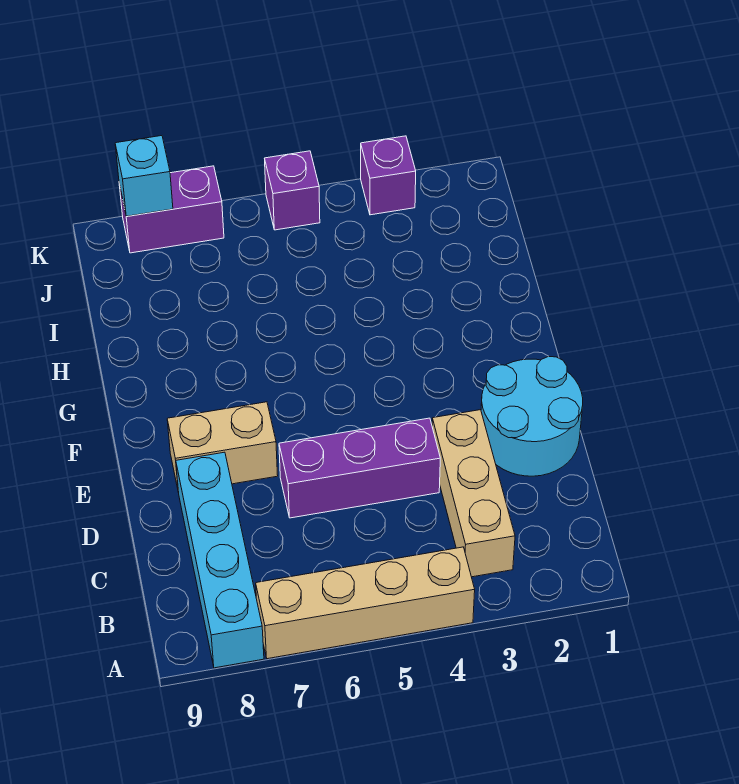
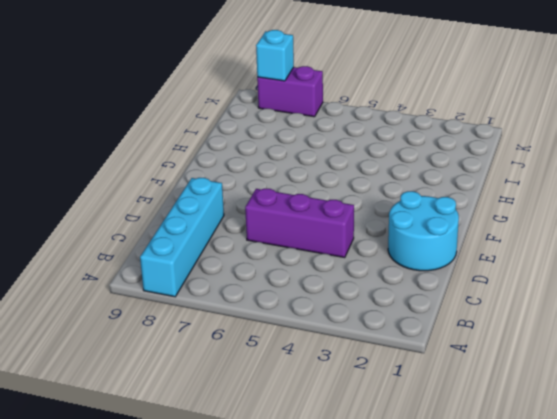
none -> tan brick A4:A7 level 1
none -> tan brick B3:D3 level 1

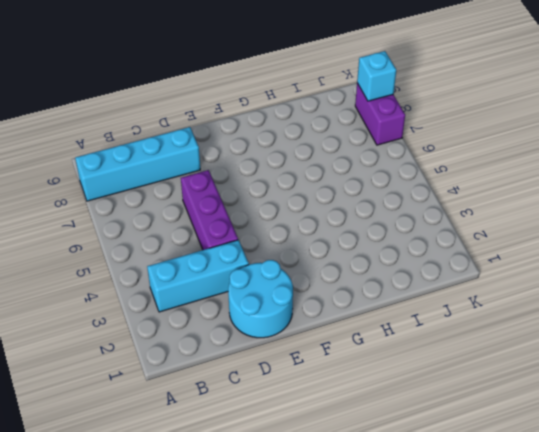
cyan brick B3:D3 level 1 -> tan brick B3:D3 level 1
none -> tan brick A4:A7 level 1
none -> tan brick E7:E8 level 1

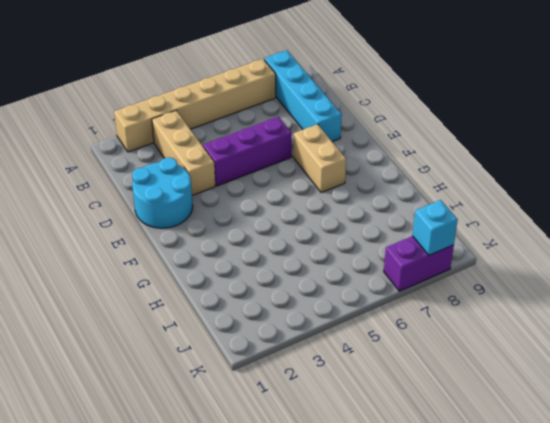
tan brick A2:A7 level 1 -> tan brick A4:A7 level 1
tan brick E7:F7 level 1 -> tan brick E7:E8 level 1
none -> purple brick K3 level 1
none -> purple brick K5 level 1

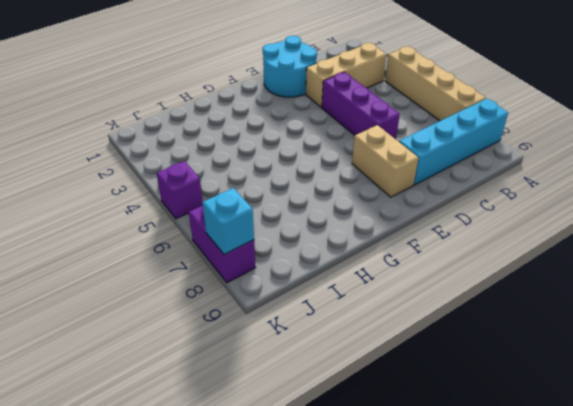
none -> purple brick K3 level 1

